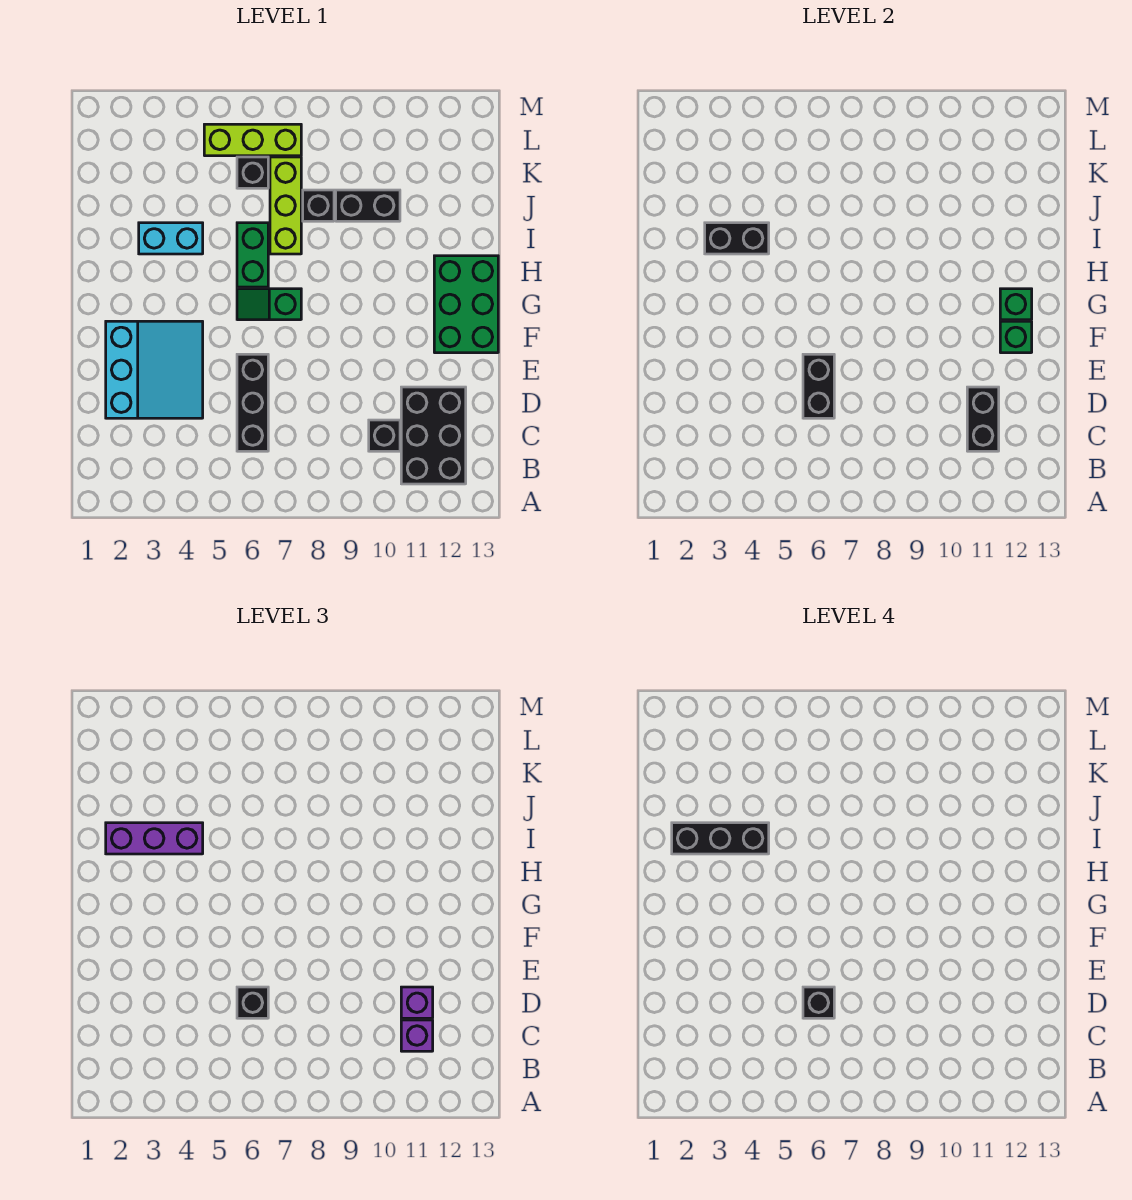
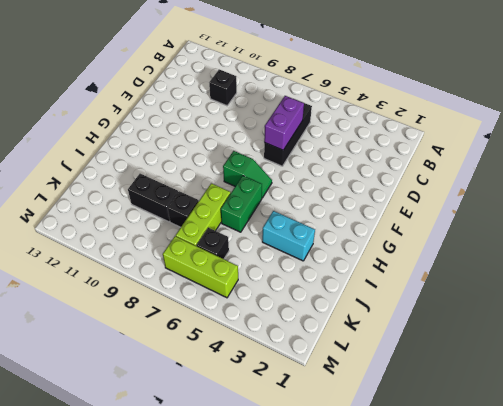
purple brick D6:E6 level 2 -> black brick D6:E6 level 2
none -> black brick B11:D12 level 1
none -> cyan slope D2:F4 level 1 top 2
none -> green brick F12:H13 level 1

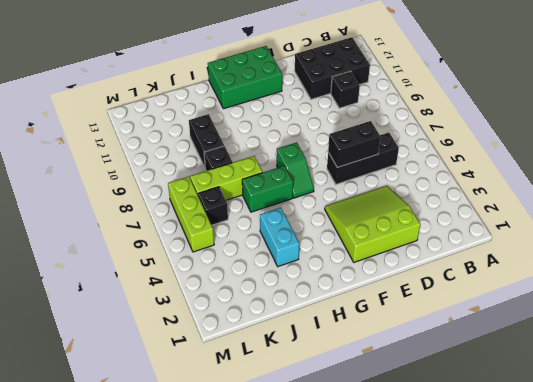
lime slope D2:F4 level 1 top 2 -> cyan slope D2:F4 level 1 top 2
none -> black brick C11:D11 level 2
none -> green brick F12 level 2
none -> green brick G12 level 2

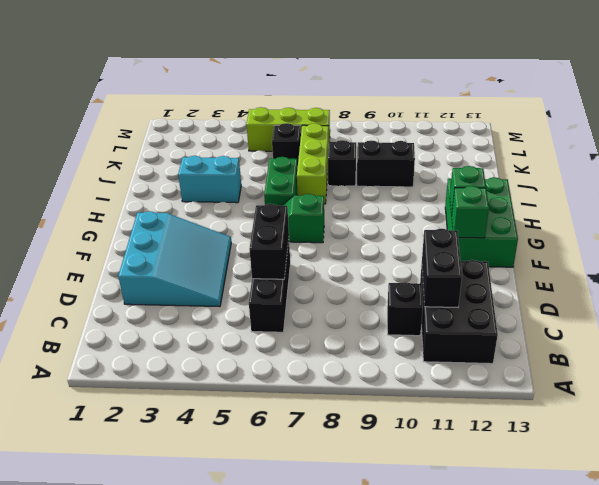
none -> black brick I3:I4 level 2
none -> purple brick C11 level 3
none -> black brick D6 level 3

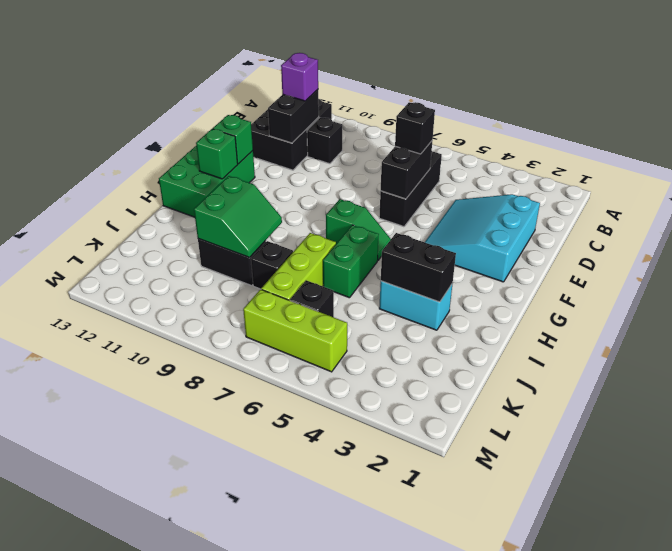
green slope I9:J10 level 2 top 10 -> none
none -> purple brick D11 level 3
none -> purple brick I2:I4 level 3
none -> black brick D6 level 4

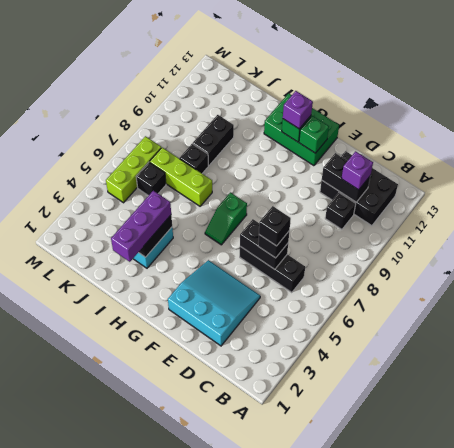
purple brick G12 level 3 -> purple brick D11 level 3
none -> green brick H6:I6 level 1
none -> black brick I2:I4 level 4

